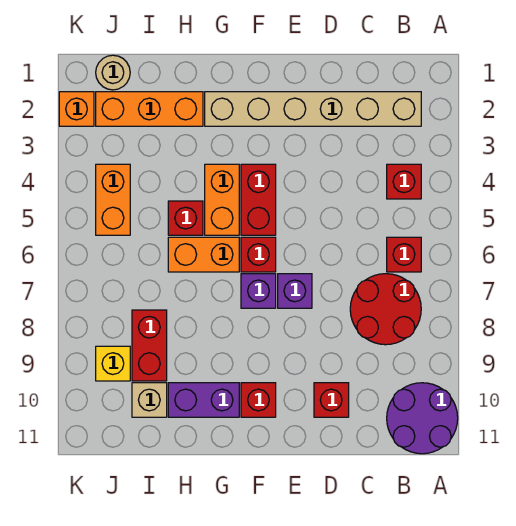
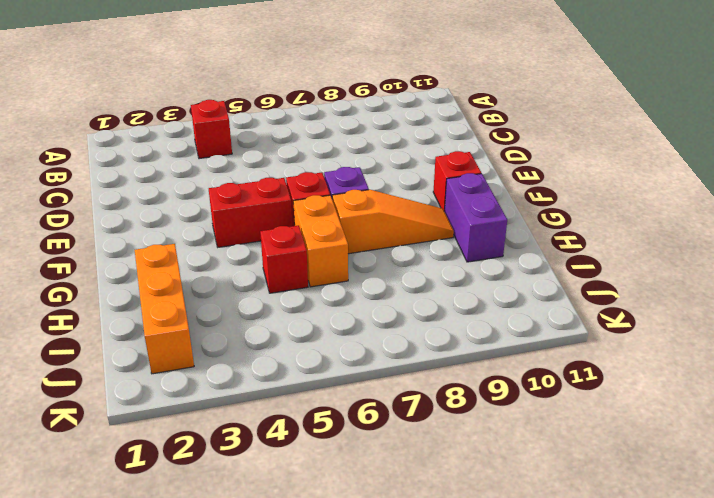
orange slope G7:G9 level 1 top 7 -> none
none -> purple round brick A10:B11 level 1
none -> tan brick B2:G2 level 1
none -> red brick B6 level 1

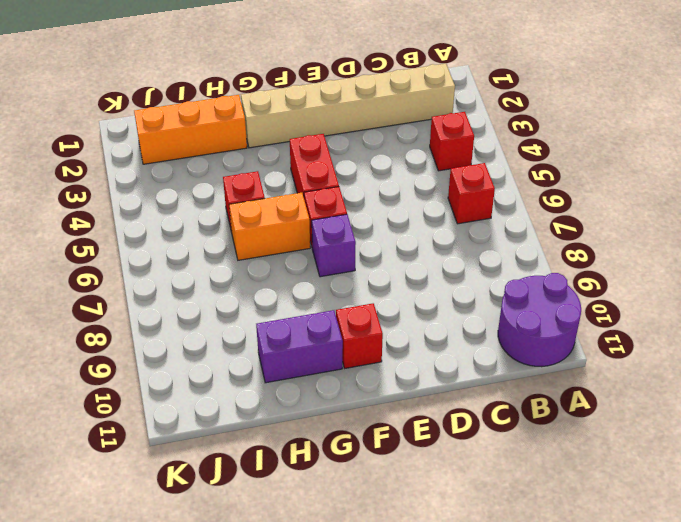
none -> red round brick B7:C8 level 1
none -> red brick D10 level 1
none -> purple brick E7 level 1

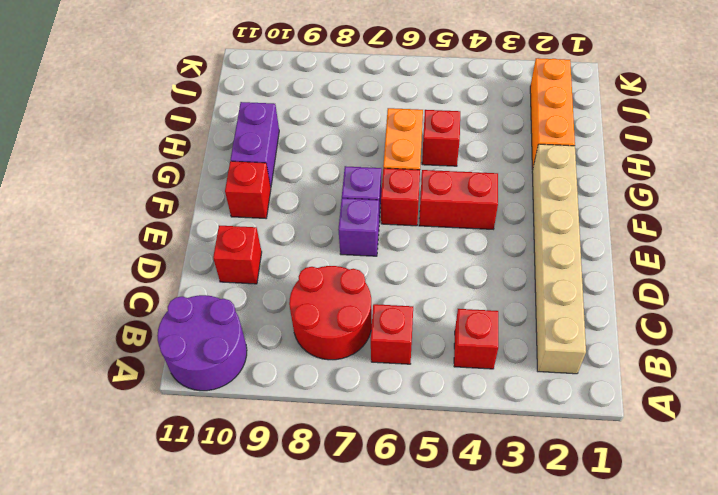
none -> orange brick G4:G5 level 1
none -> red brick I8:I9 level 1
none -> tan brick I10 level 1

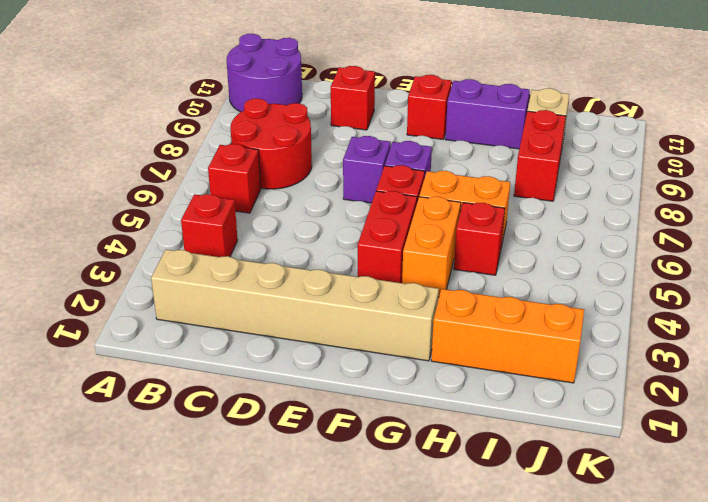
none -> tan round brick J1 level 1
none -> orange brick J4:J5 level 1
none -> yellow brick J9 level 1

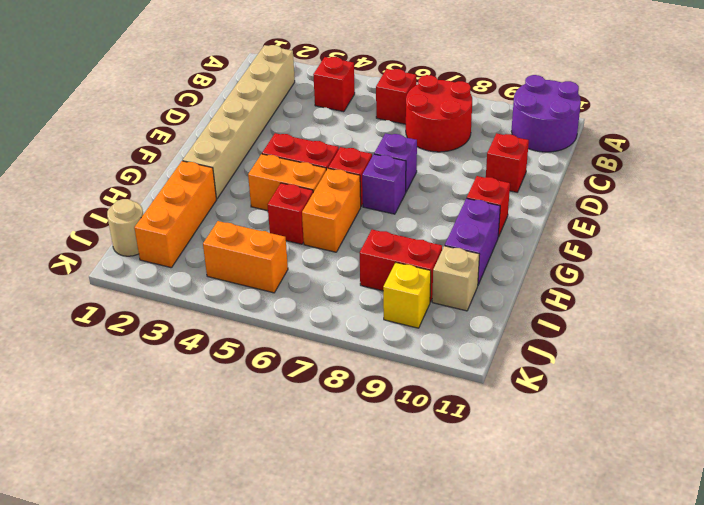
none -> orange brick K2 level 1

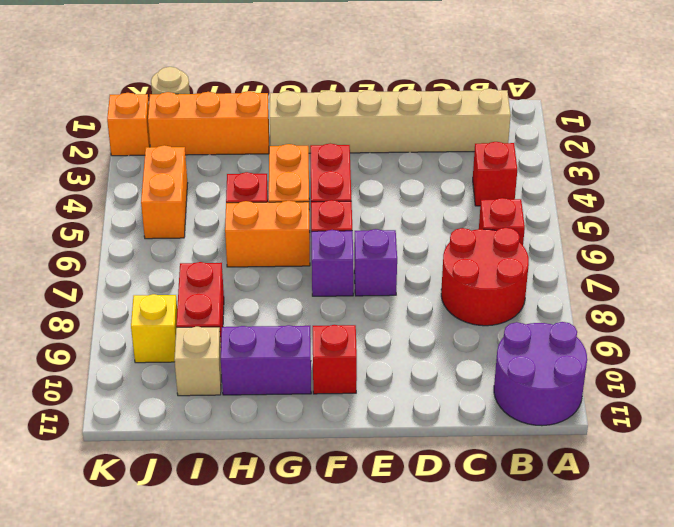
none -> red brick D10 level 1

